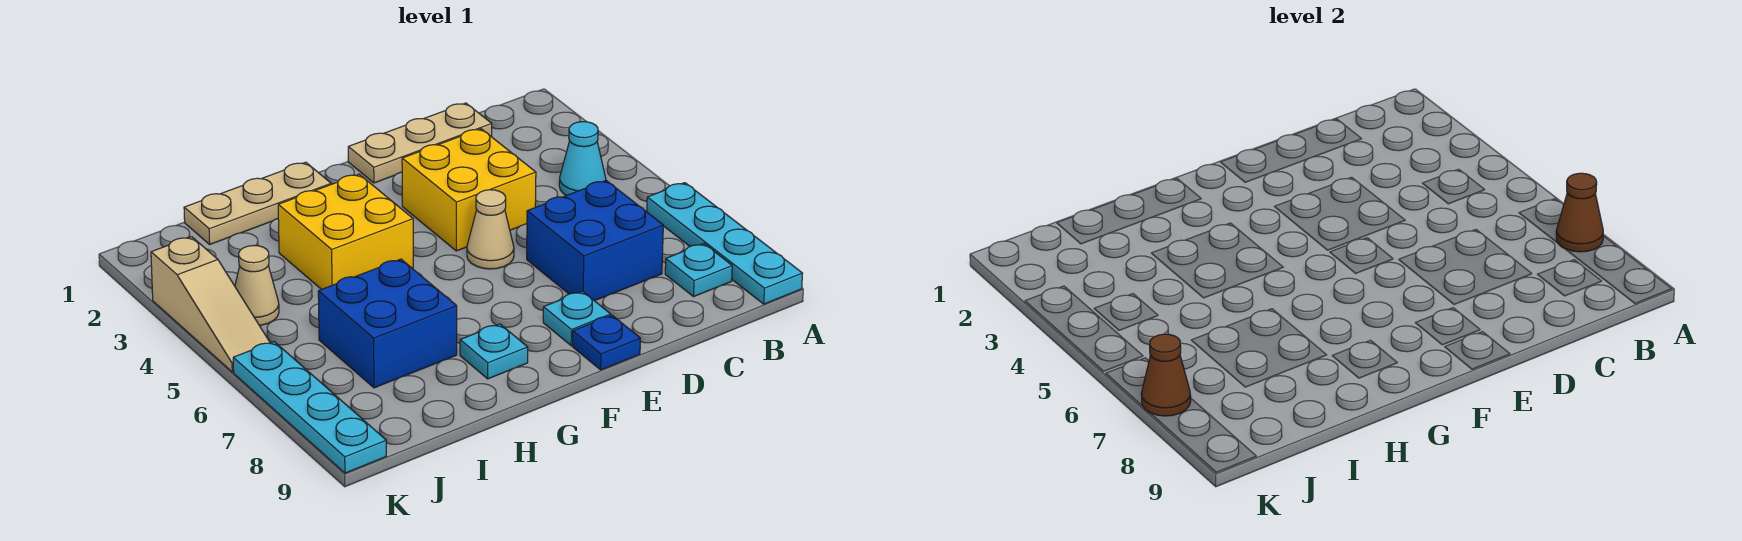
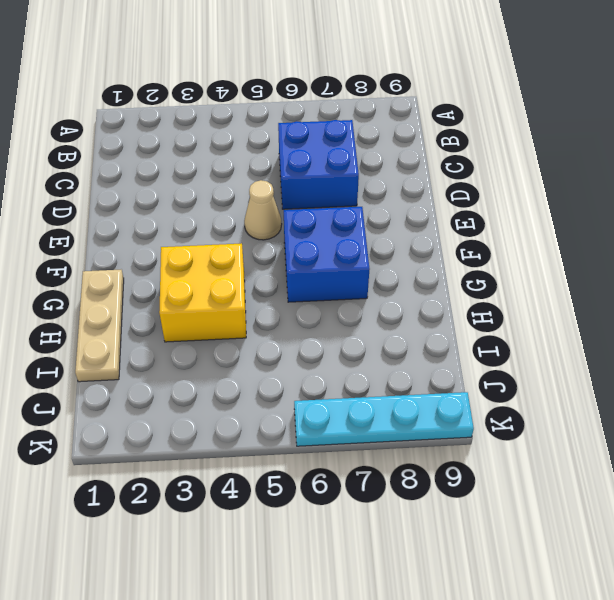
blue brick F6:G7 level 1 -> blue brick H6:I7 level 1
none -> cyan plate A6:A9 level 1
none -> cyan cone B4 level 1
none -> cyan plate B8 level 1

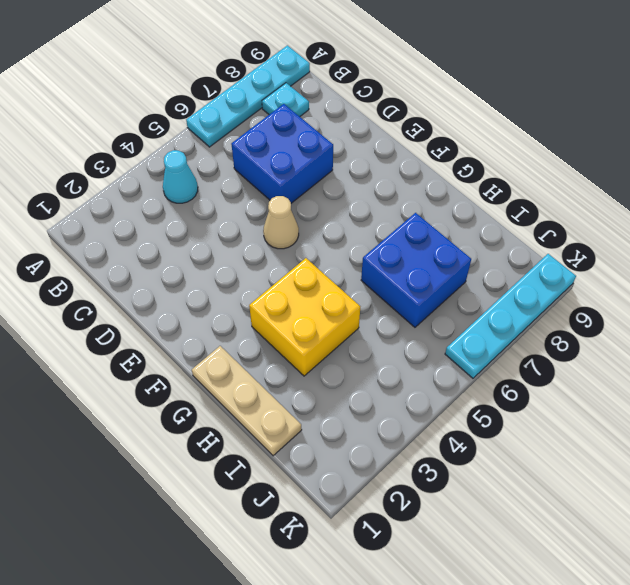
none -> tan plate C1:E1 level 1
none -> yellow brick D3:E4 level 1
none -> cyan plate E8 level 1

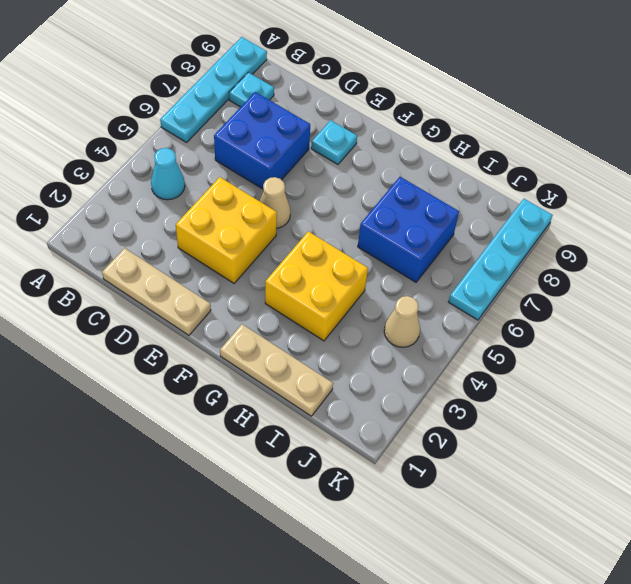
none -> blue plate E9 level 1
none -> cyan plate G8 level 1
none -> tan slope K3:K5 level 1 top 3

